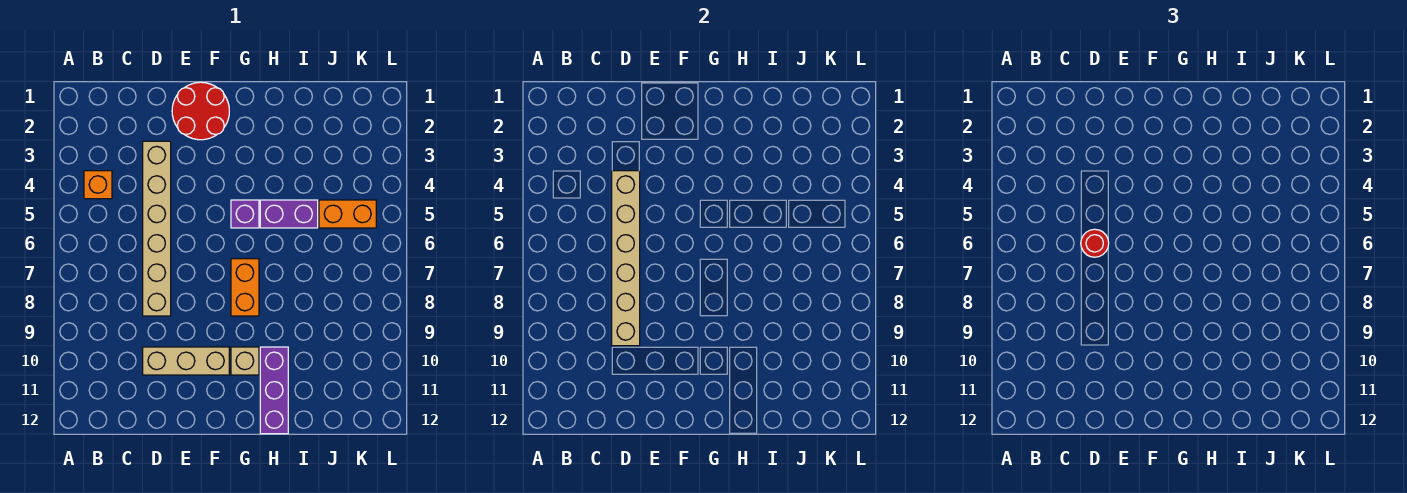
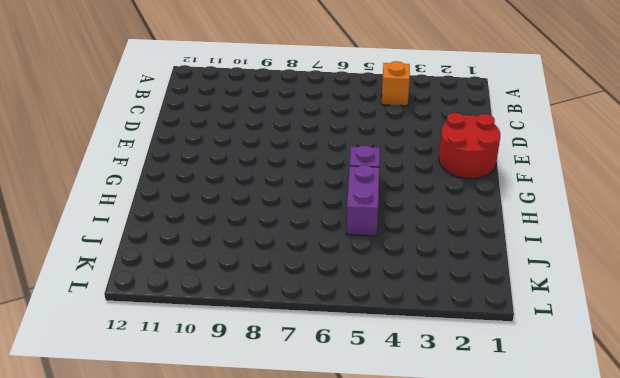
none -> tan brick D3:D8 level 1
none -> tan brick D10:F10 level 1
none -> orange brick G7:G8 level 1

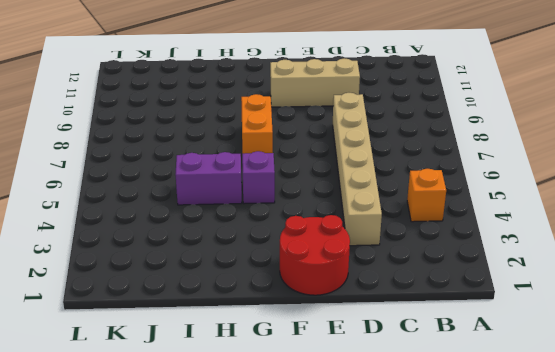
none -> tan brick G10 level 1
none -> purple brick H10:H12 level 1
none -> orange brick J5:K5 level 1

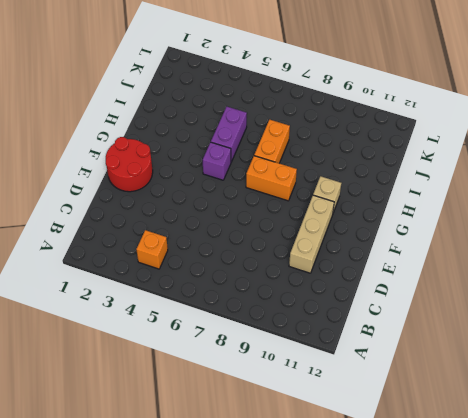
orange brick H7:I7 level 1 -> orange brick J5:K5 level 1
none -> tan brick D3:D8 level 1
none -> purple brick H10:H12 level 1
none -> tan brick D4:D9 level 2

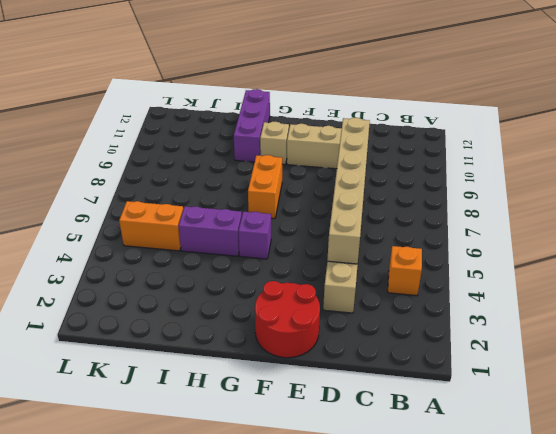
none -> red round brick D6 level 3

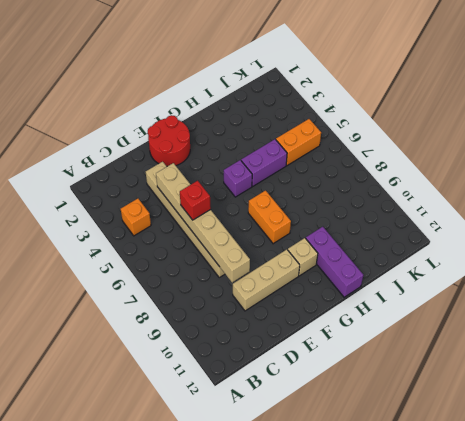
red brick D6 level 3 -> red round brick D6 level 3

